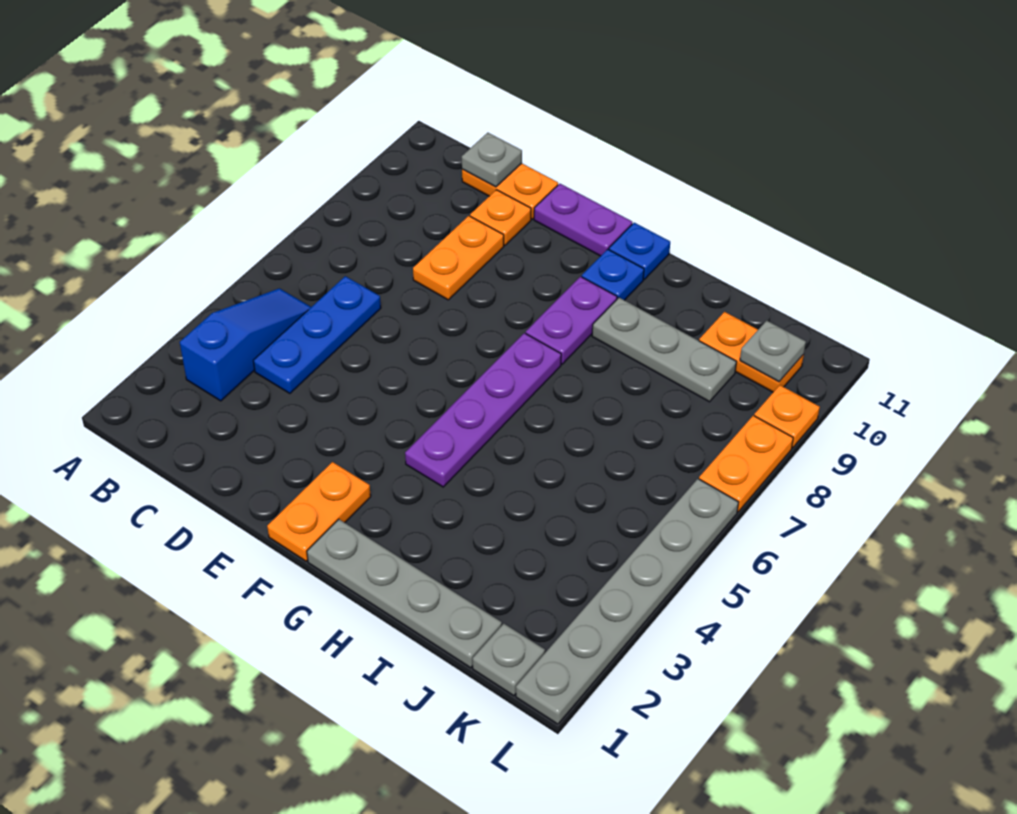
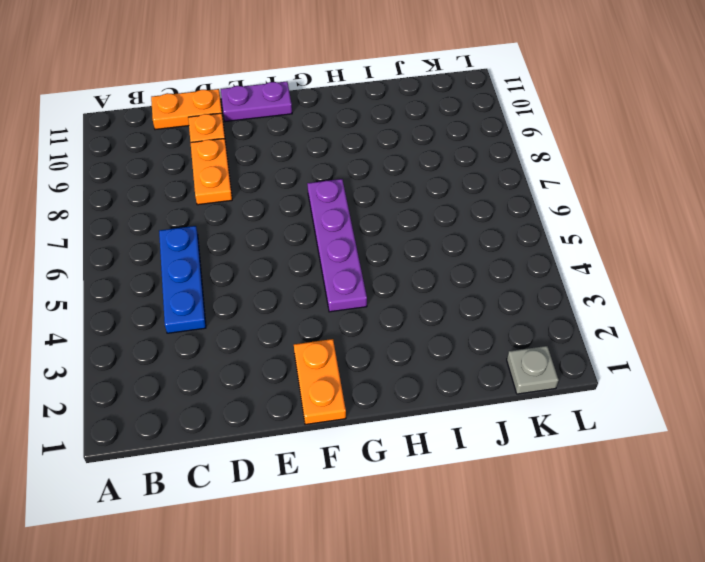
none -> blue slope B3:B5 level 1 top 3
none -> grey plate G1:J1 level 1
none -> purple plate G8:G9 level 1

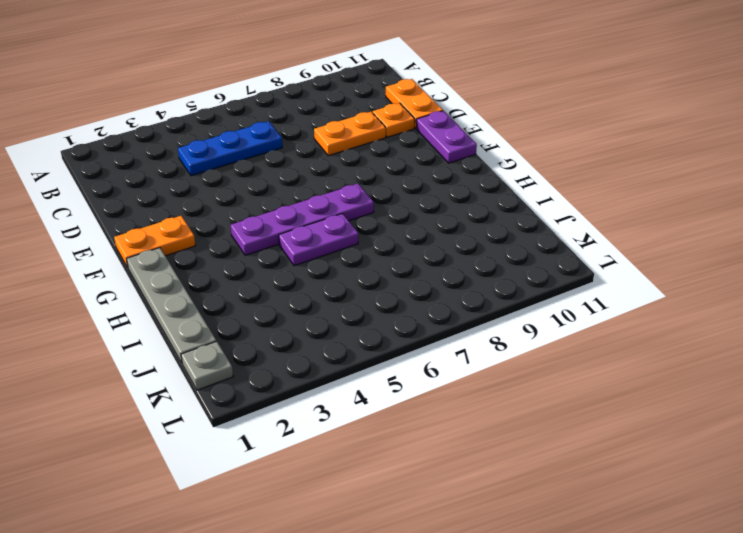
purple plate H5:H6 level 1 -> purple plate G8:G9 level 1
none -> blue slope B3:B5 level 1 top 3
none -> blue plate G10 level 1
none -> blue plate G11 level 1

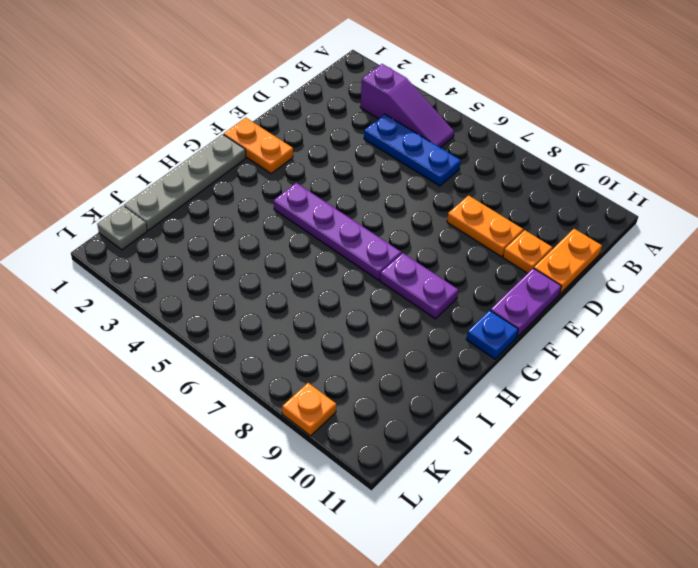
purple slope B3:B5 level 1 top 3 -> blue slope B3:B5 level 1 top 3
none -> blue plate G10 level 1
none -> grey plate H9:J9 level 1
none -> orange plate J10:K10 level 1

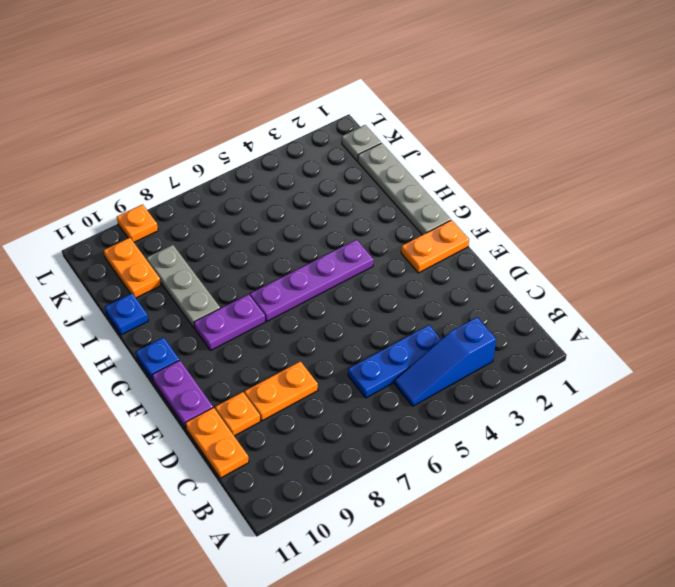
blue plate I11 level 1 -> blue plate G10 level 1
none -> grey plate L1:L6 level 1
none -> orange plate L7:L8 level 1
none -> grey plate C11 level 2

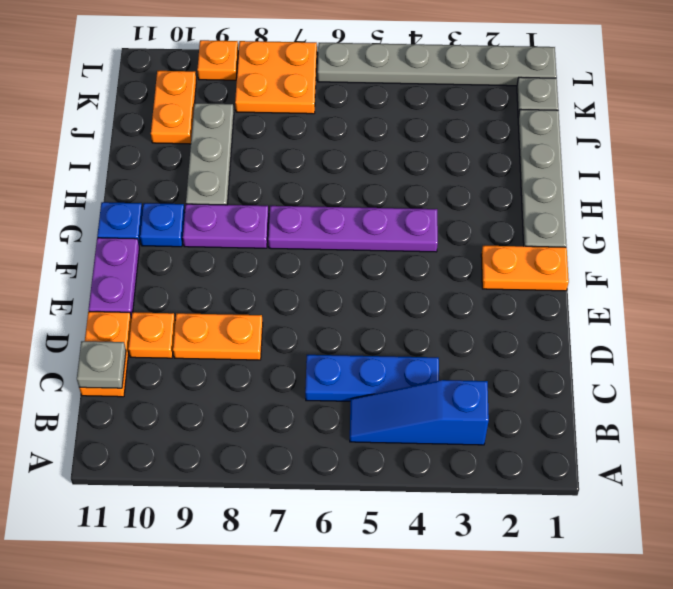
orange plate K7:L8 level 1 -> orange plate L7:L8 level 1
none -> grey plate K10 level 2

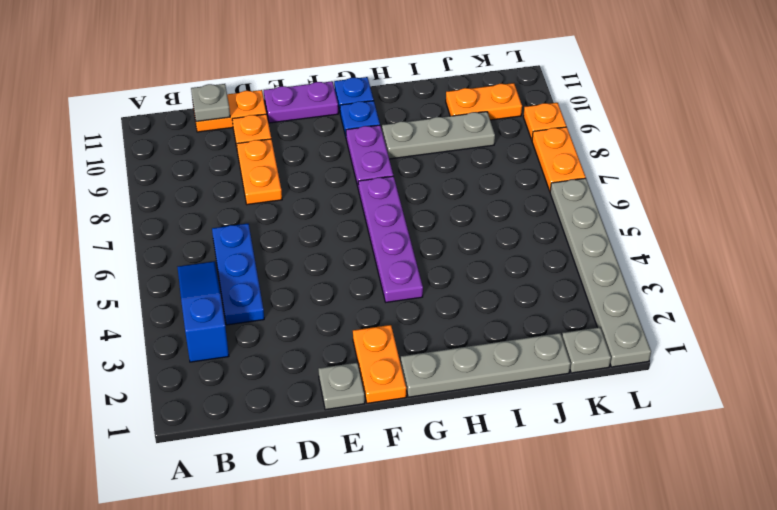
grey plate E1 level 1 -> grey plate K10 level 2

